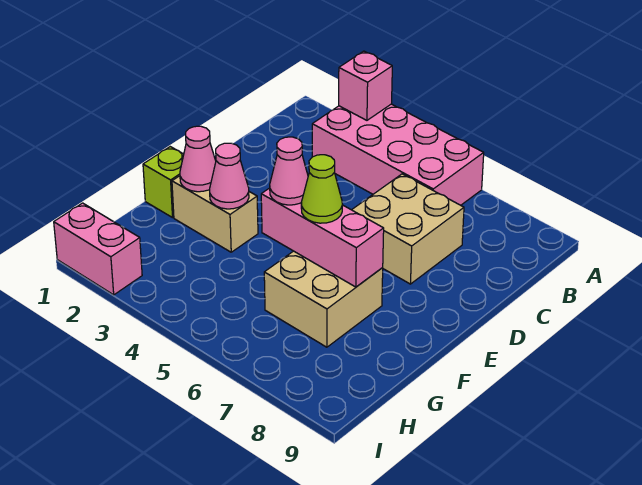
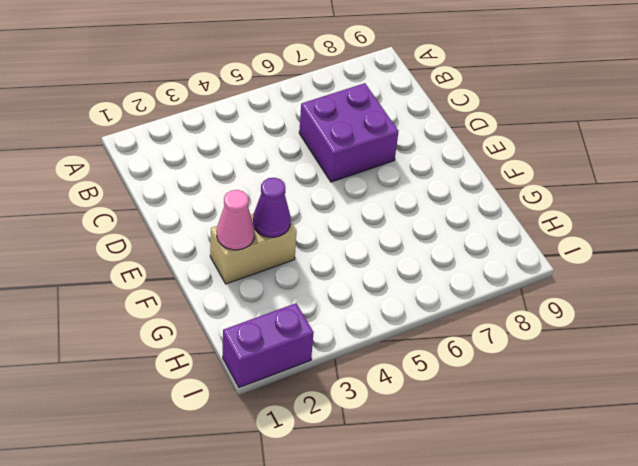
purple brick C6:D7 level 1 -> tan brick C6:D7 level 1
purple cone F3 level 2 -> pink cone F3 level 2
purple brick I1:I2 level 1 -> pink brick I1:I2 level 1
none -> pink brick A3:B6 level 1
none -> lime brick F1 level 1
none -> tan brick F6:G7 level 1

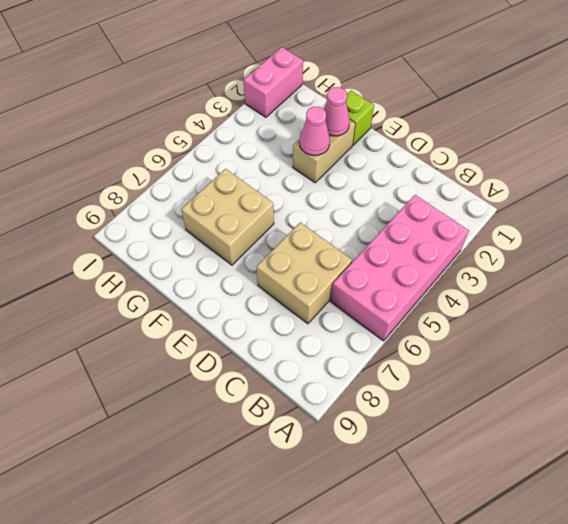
none -> pink brick A3 level 2
none -> pink brick F5:F7 level 2
none -> pink cone F5 level 3

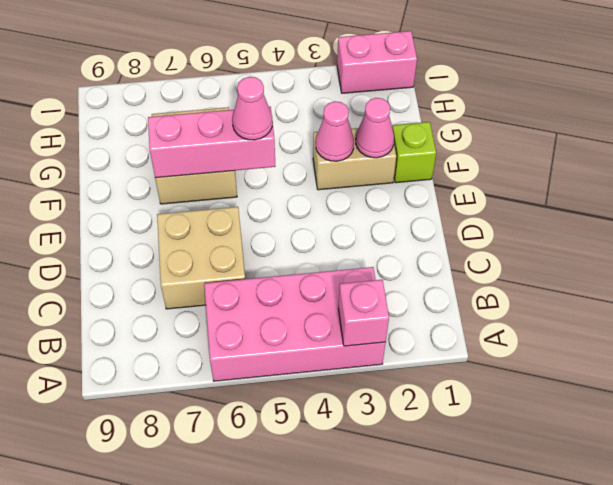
none -> lime cone F6 level 3

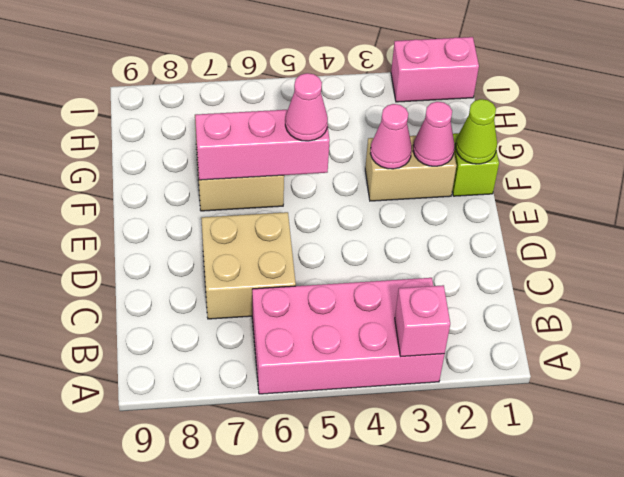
lime cone F1 level 2 -> lime cone F6 level 3

